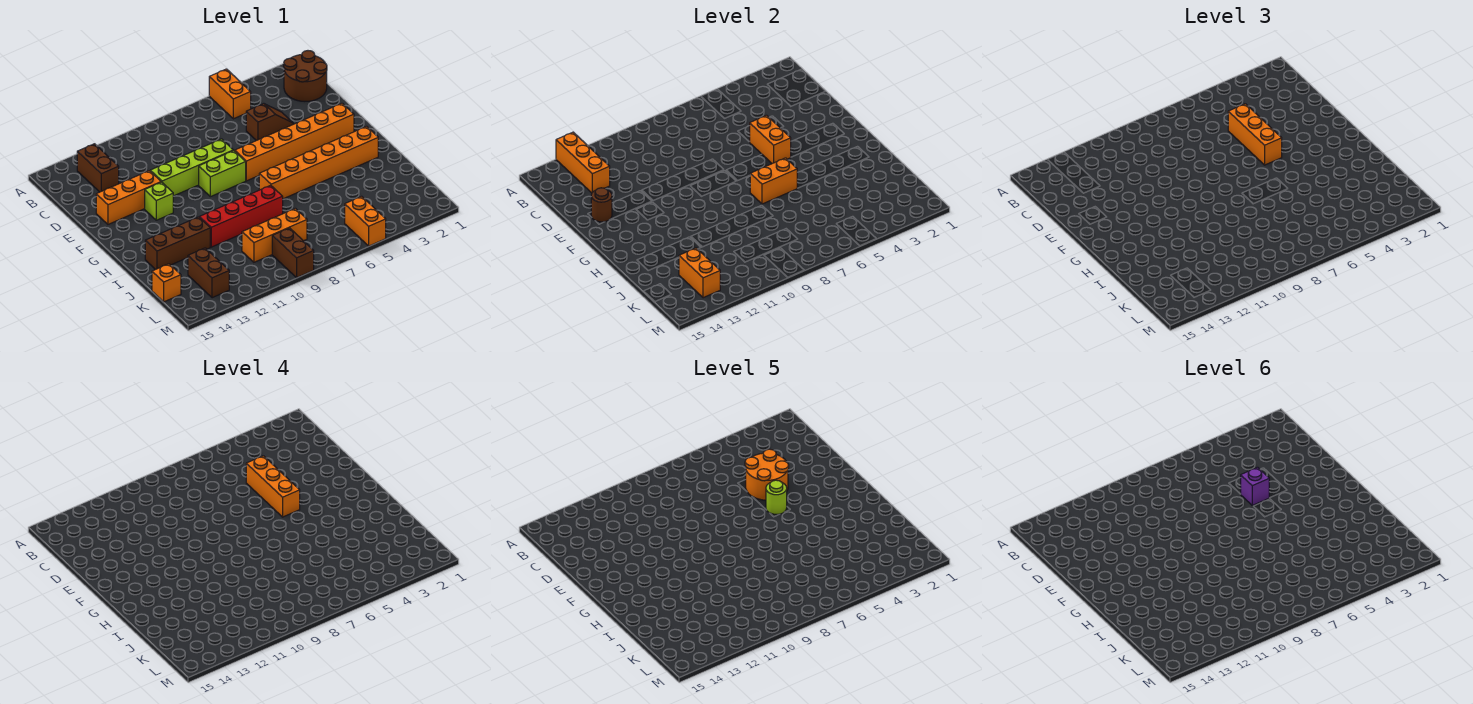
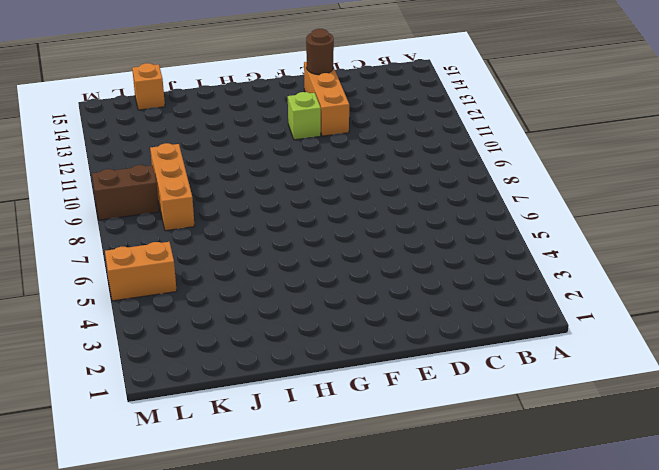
none -> orange brick A5:B5 level 1
none -> brown round brick B1:C2 level 1
none -> brown brick B13:C13 level 1

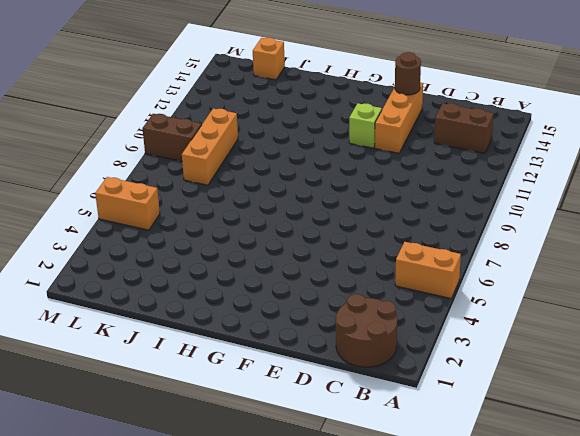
none -> brown slope D4:D5 level 1 top 5
none -> lime brick E8:E11 level 1
none -> orange brick F2:F7 level 1

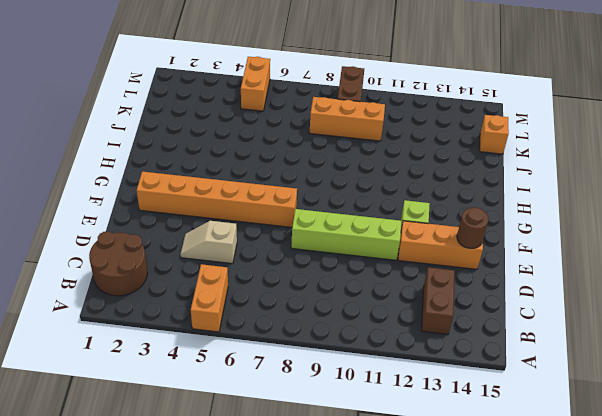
tan slope D4:D5 level 1 top 5 -> brown slope D4:D5 level 1 top 5
none -> lime brick F8:F9 level 1
none -> orange brick H2:H7 level 1
none -> red brick I8:I11 level 1

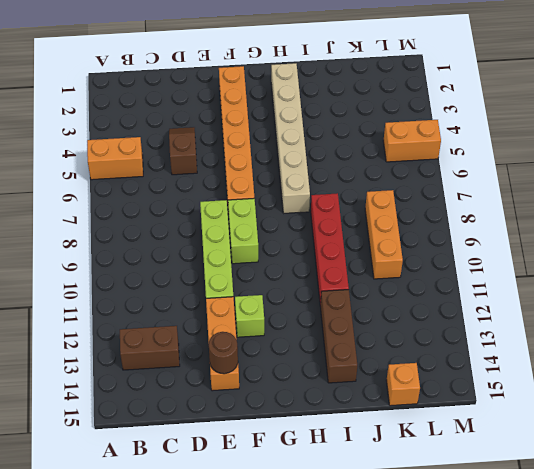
tan brick H2:H7 level 1 -> orange brick H2:H7 level 1
none -> brown round brick B1:C2 level 1
none -> brown brick K13:L13 level 1
none -> brown brick L9:M9 level 1

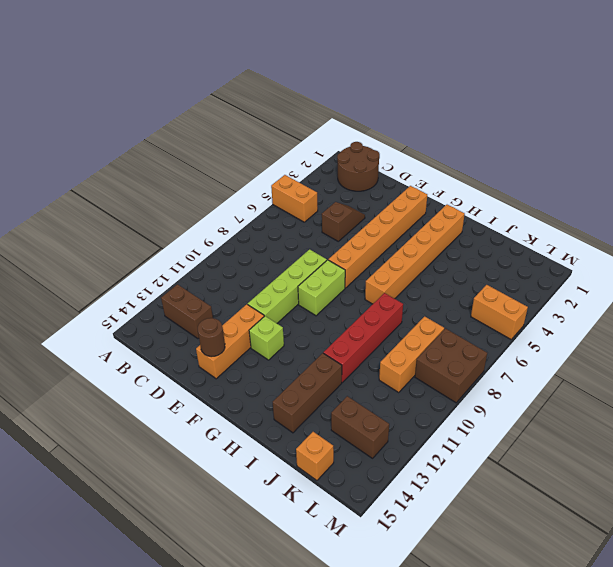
brown brick L8:M9 level 1 -> brown brick L9:M9 level 1
none -> orange brick A13:C13 level 2
none -> orange brick E5:F5 level 2
none -> orange brick H6:H7 level 2

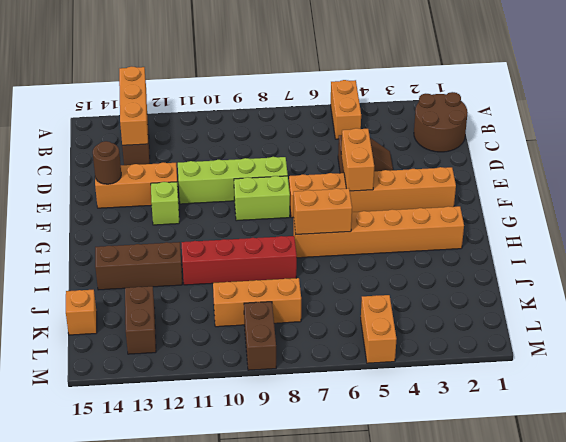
none -> orange brick K13:L13 level 2
none -> orange brick D5:F5 level 3
none -> orange brick D5:F5 level 4

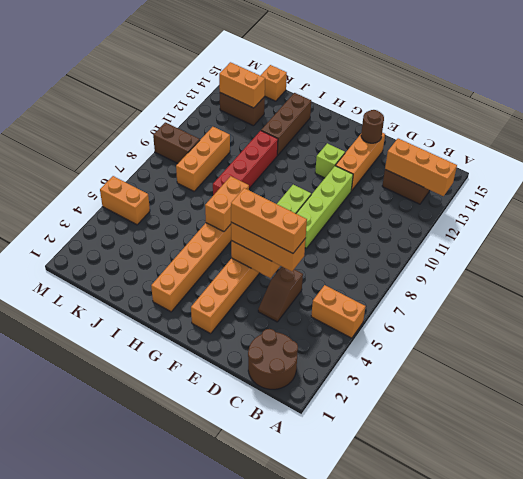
none -> orange round brick D4:E5 level 5
none -> lime round brick F5 level 5
none -> purple brick E5 level 6

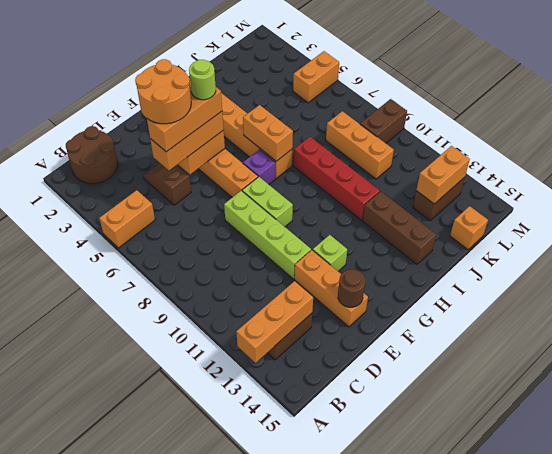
purple brick G7 level 1 -> purple brick E5 level 6

